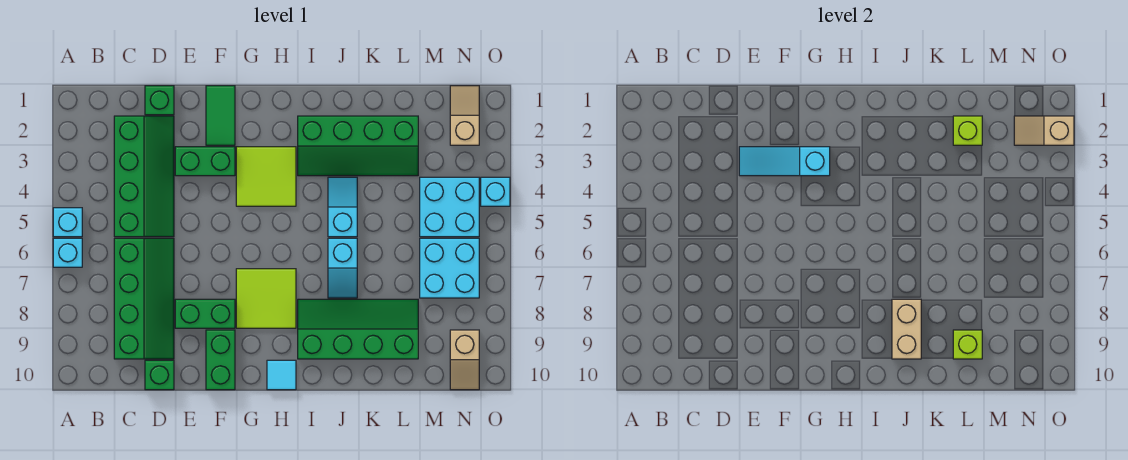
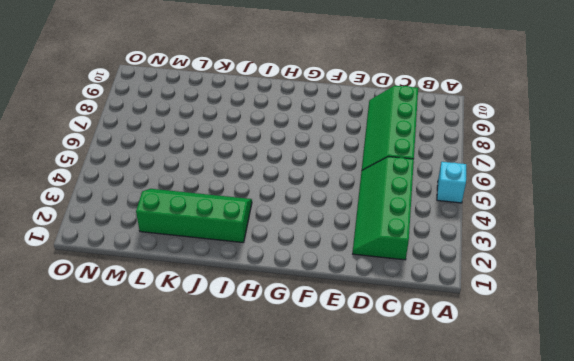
none -> cyan brick A6 level 1
none -> green brick D1 level 1
none -> green brick D10 level 1

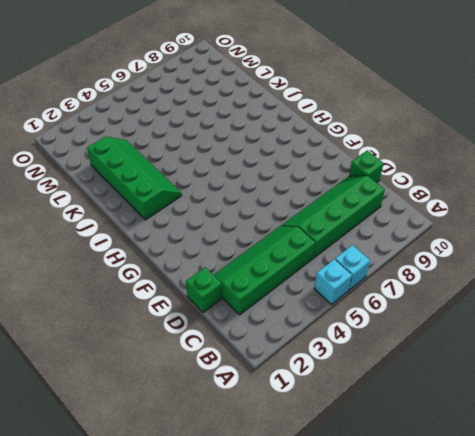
none -> green brick E3:F3 level 1
none -> green brick E8:F8 level 1
none -> green tile F1:F2 level 1

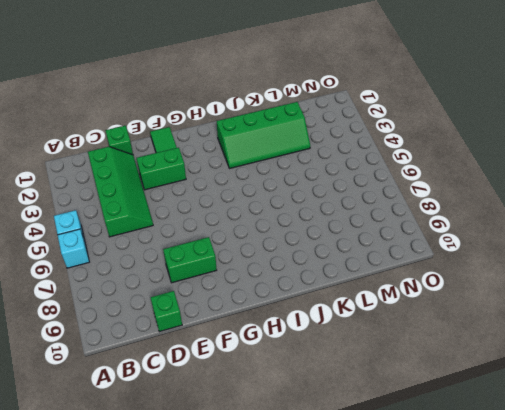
none -> green slope C6:D9 level 1 top C
none -> green brick F9:F10 level 1
none -> lime tile G3:H4 level 1

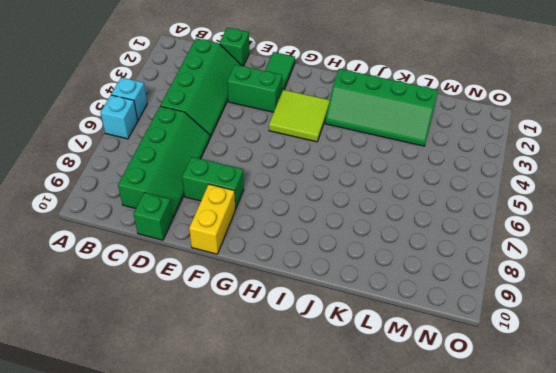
yellow brick F9:F10 level 1 -> green brick F9:F10 level 1
none -> lime tile G7:H8 level 1
none -> cyan tile H10 level 1
none -> green slope I8:L9 level 1 top 9

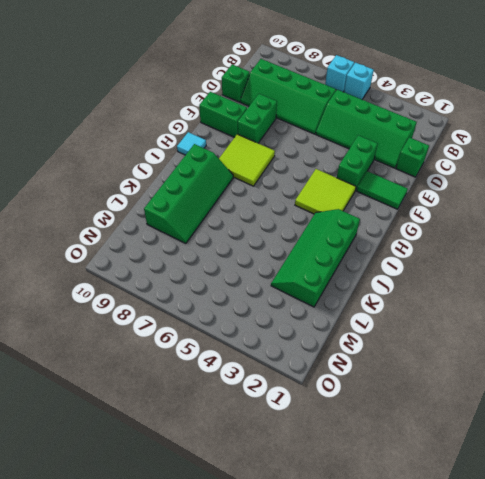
none -> cyan slope J4:J5 level 1 top 5
none -> cyan slope J6:J7 level 1 top 6
none -> cyan brick M4:N5 level 1

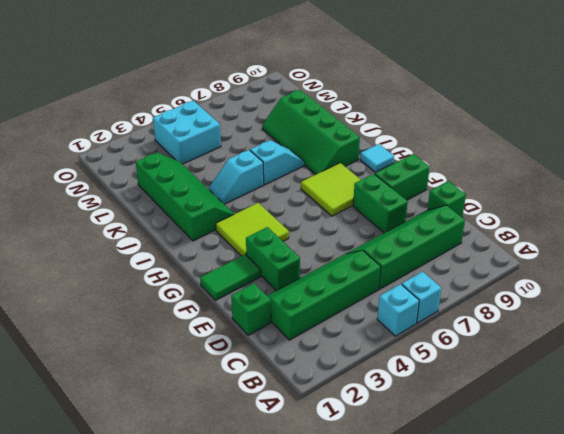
none -> cyan brick M6:N7 level 1
none -> tan slope N1:N2 level 1 top 2
none -> tan slope N9:N10 level 1 top 9

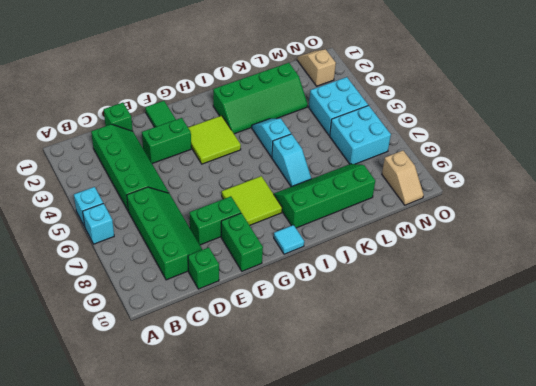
none -> cyan brick O4 level 1
none -> cyan slope E3:G3 level 2 top G
none -> tan brick J8:J9 level 2

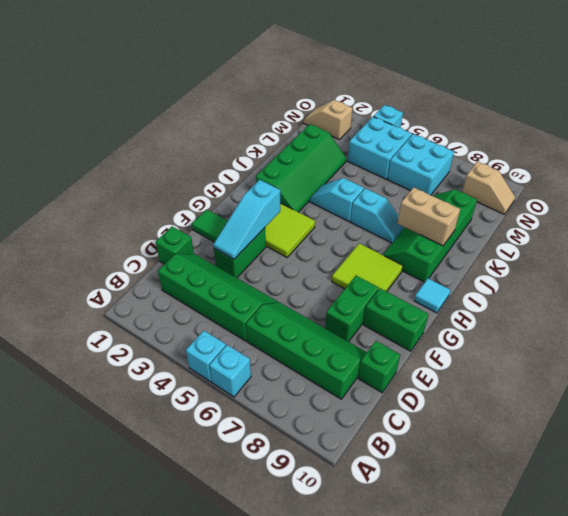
none -> lime brick L2 level 2
none -> lime brick L9 level 2
none -> tan slope N2:O2 level 2 top O

